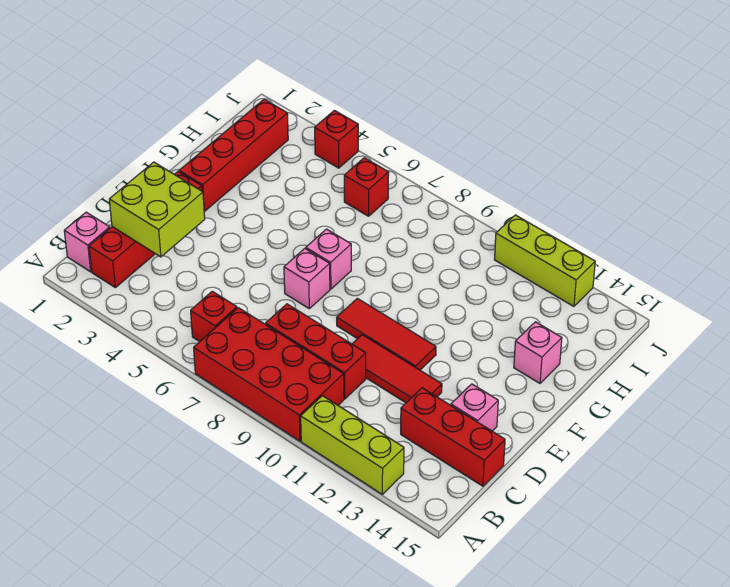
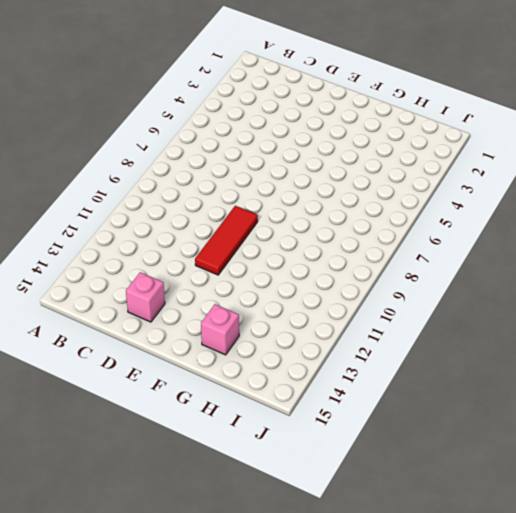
none -> red brick A7:B10 level 1
none -> lime brick A11:A13 level 1
none -> pink brick B1 level 1

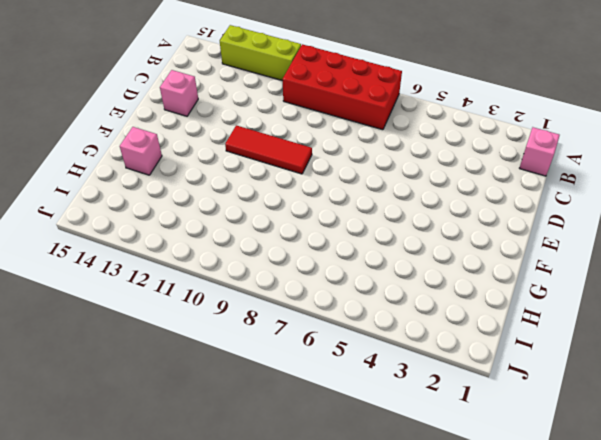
none -> red brick B2:E2 level 1
none -> red brick B6 level 1
none -> red brick C8:C10 level 1

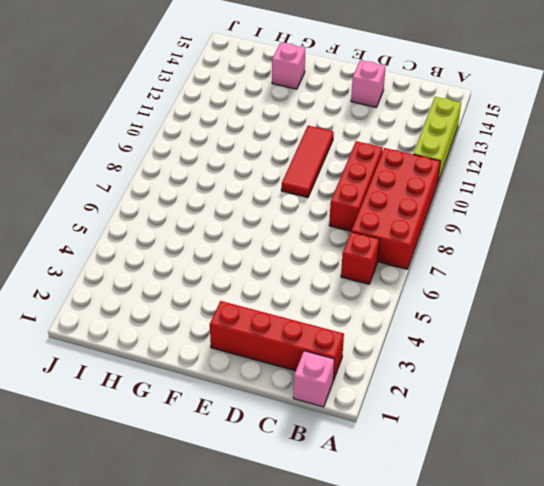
none -> red brick C13:C15 level 1
none -> red tile D10:D12 level 1
none -> pink brick E7 level 1

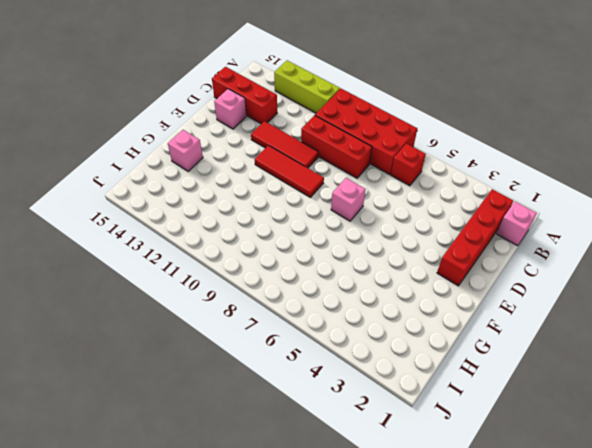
none -> red brick F2:I2 level 1
none -> pink brick F7 level 1
none -> red brick I6 level 1

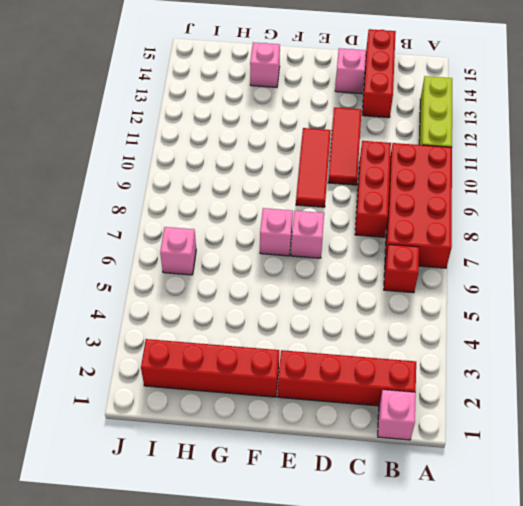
pink brick I6 level 1 -> red brick I6 level 1
none -> red brick J4 level 1
none -> lime brick J11:J13 level 1
none -> lime brick C2:D3 level 2

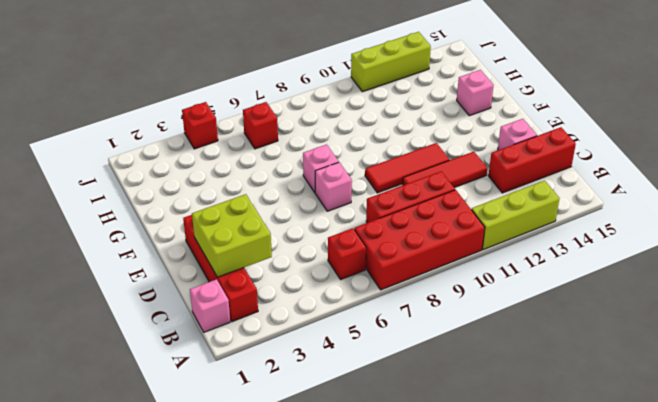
none -> red brick F2:I2 level 1

